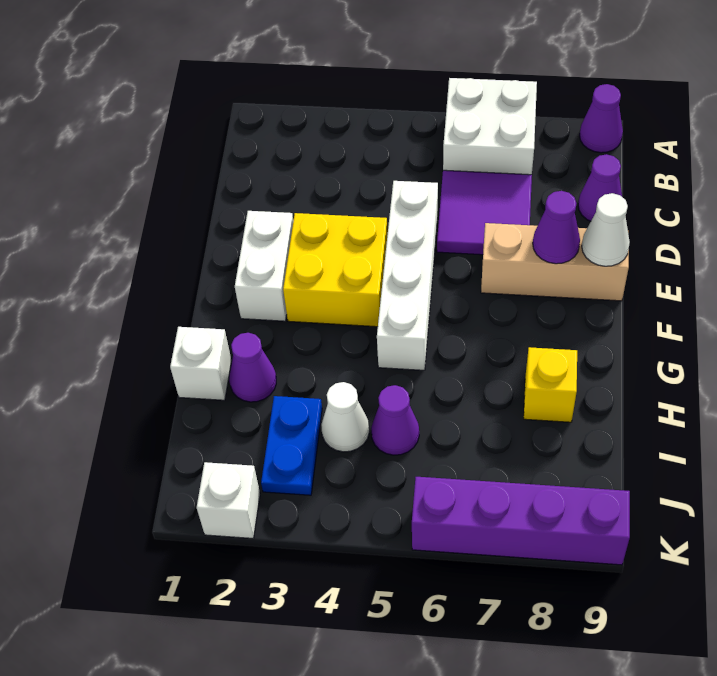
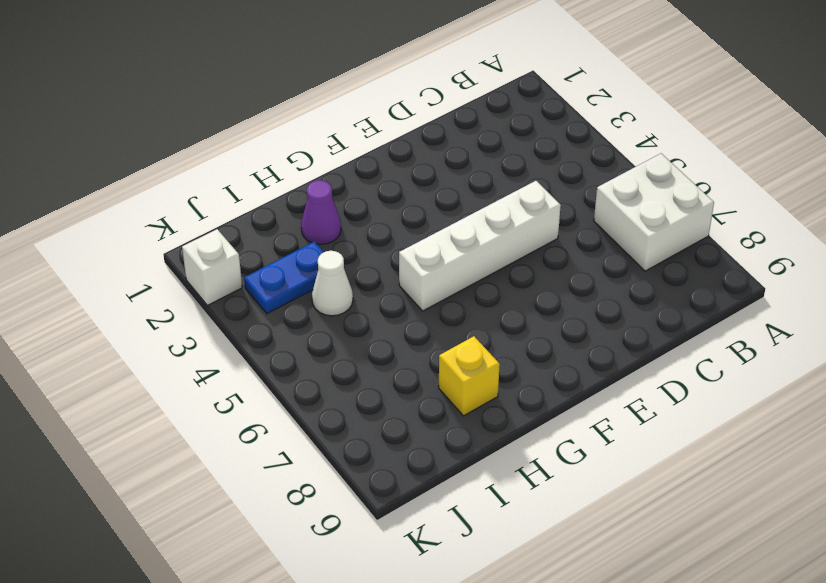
none -> purple cone A9 level 1
none -> purple tile C6:D7 level 1
none -> purple cone C9 level 1

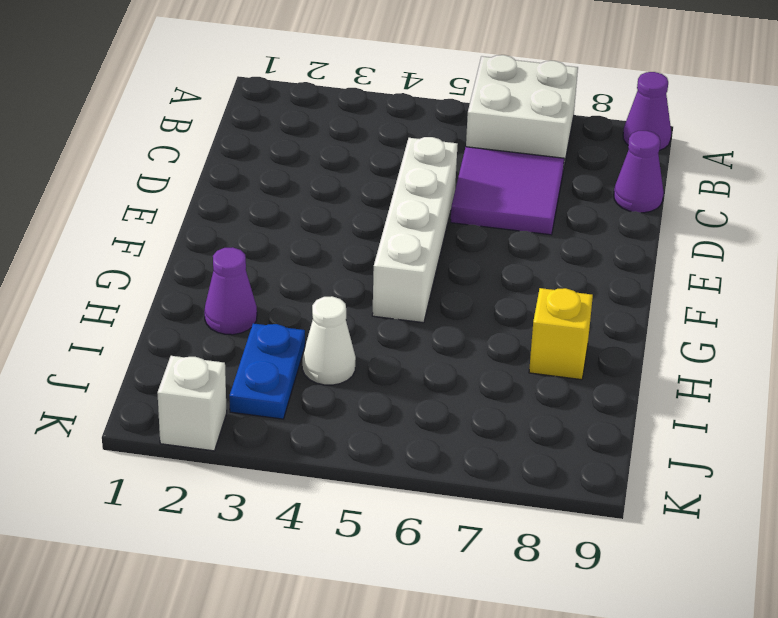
none -> white brick E2:F2 level 1
none -> yellow brick E3:F4 level 1
none -> tan brick E7:E9 level 1

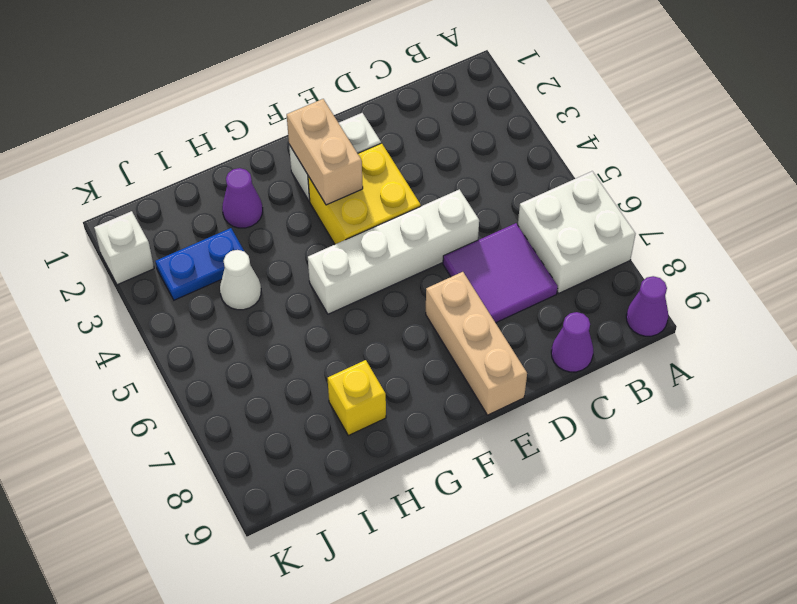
tan brick F2:F3 level 2 -> none
none -> white brick H1 level 1
none -> purple cone I5 level 1
none -> purple brick K6:K9 level 1

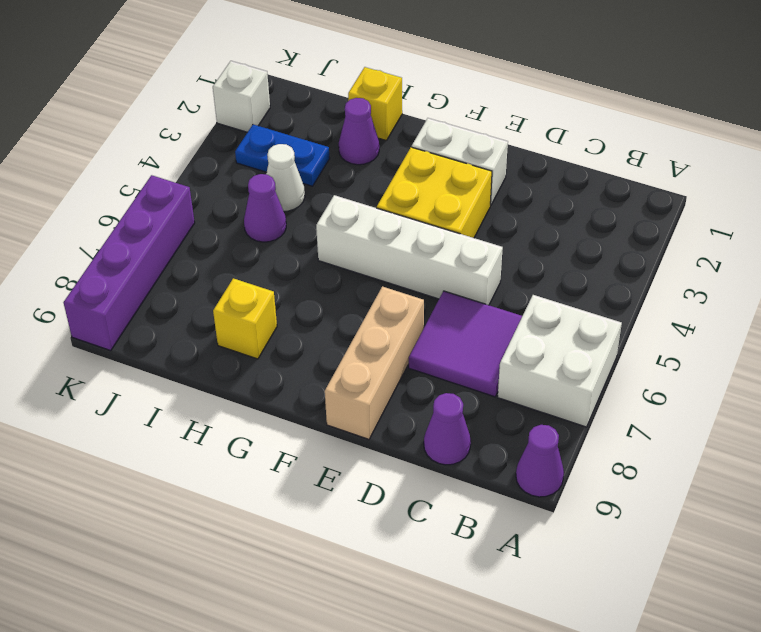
yellow brick H1 level 1 -> white brick H1 level 1
none -> purple cone E8 level 2
none -> white cone E9 level 2

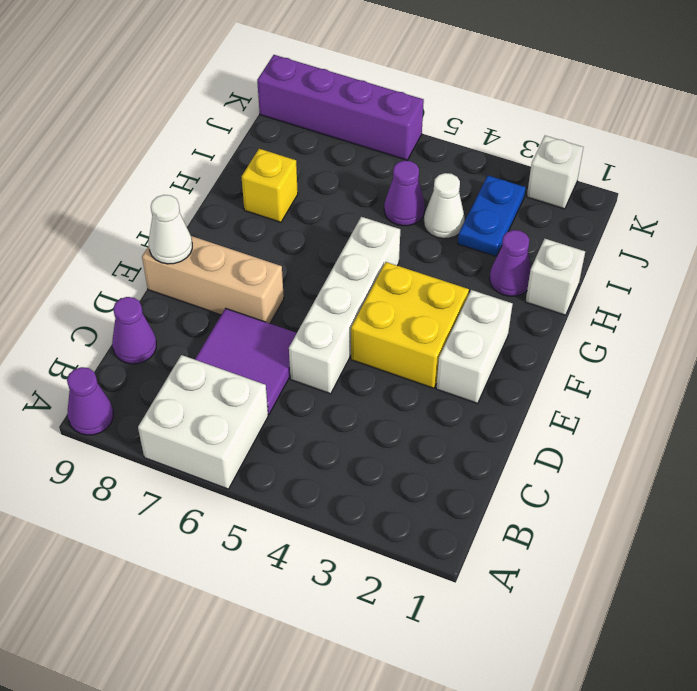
none -> purple cone E8 level 2

